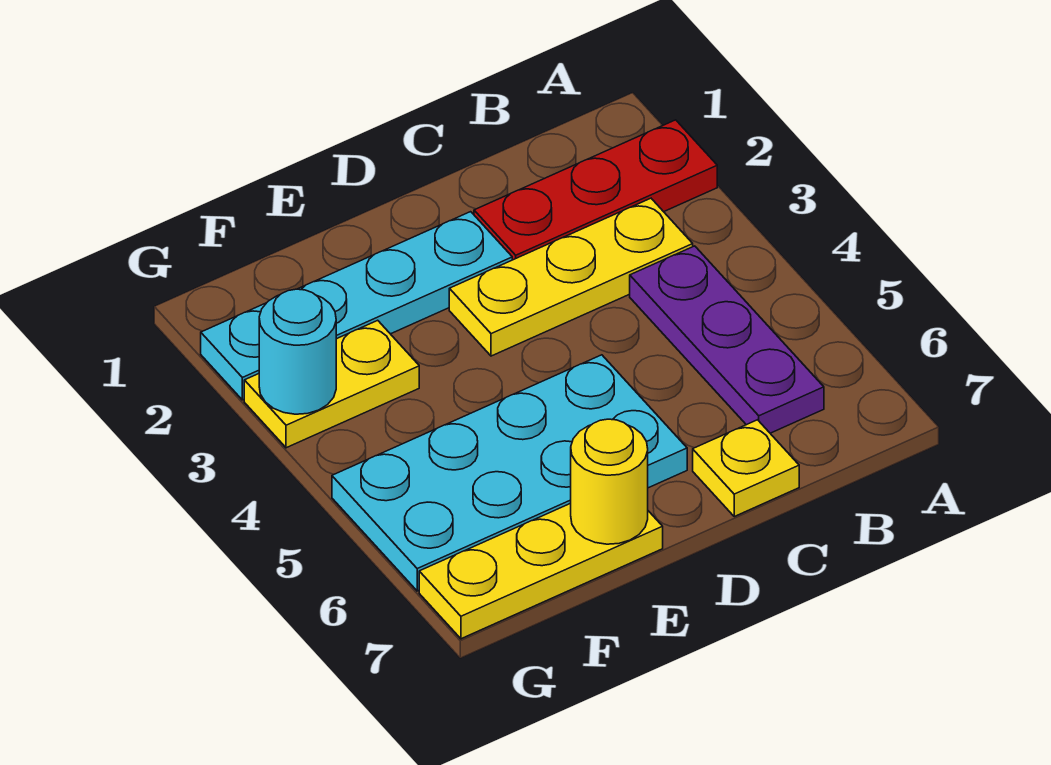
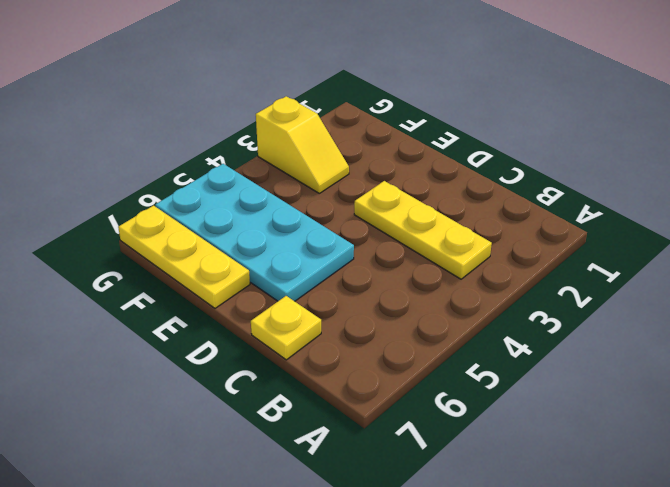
yellow slope F3:G3 level 1 top G -> yellow plate F3:G3 level 1
none -> red plate A2:C2 level 1
none -> purple plate B4:B6 level 1

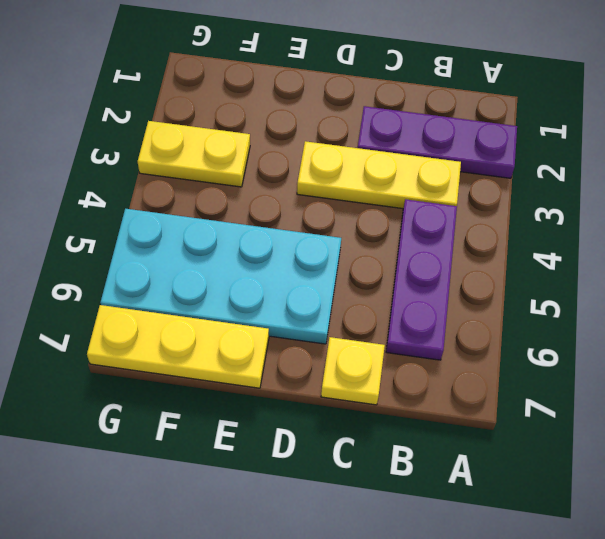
purple plate A2:C2 level 1 -> red plate A2:C2 level 1
none -> cyan plate D2:G2 level 1
none -> yellow round brick E7 level 2

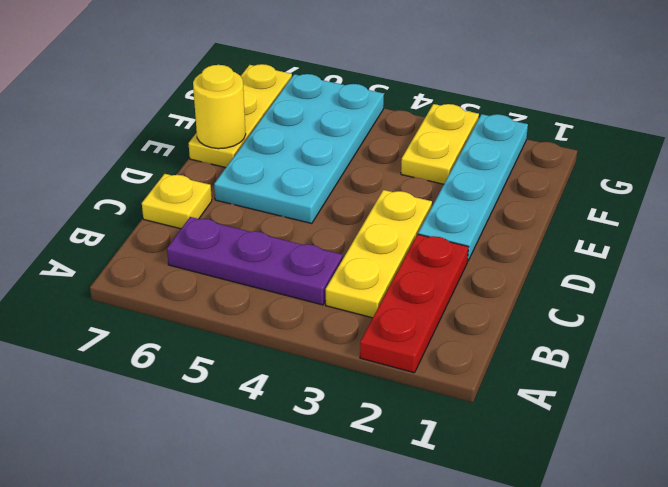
none -> cyan round brick G3 level 2

